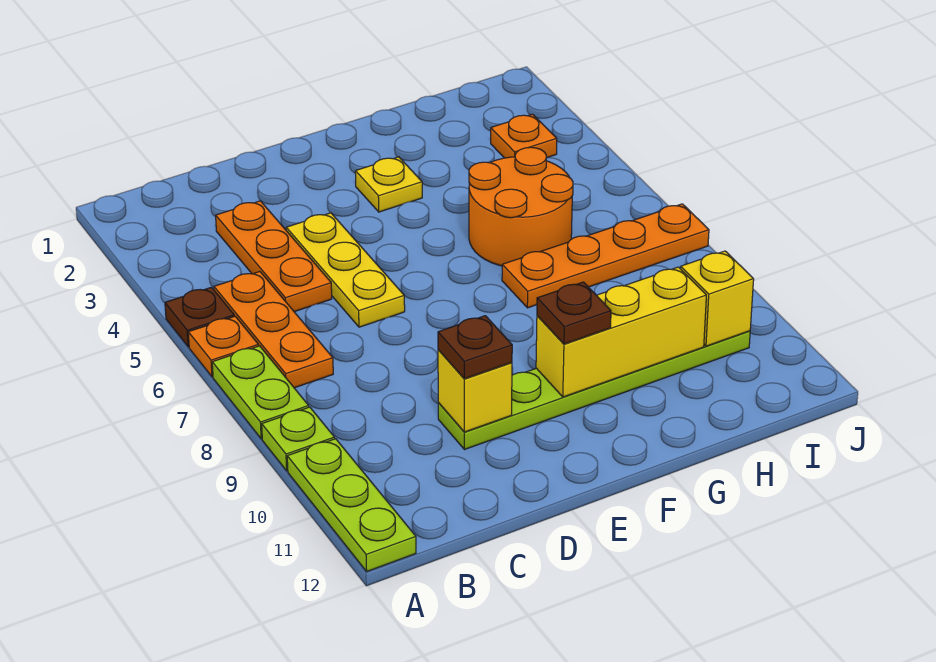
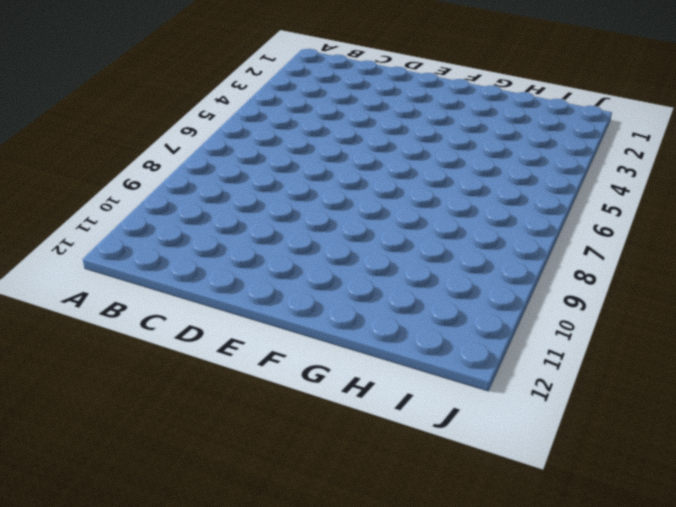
none -> brown plate A5 level 1
none -> orange plate A6 level 1
none -> lime plate A7:A8 level 1

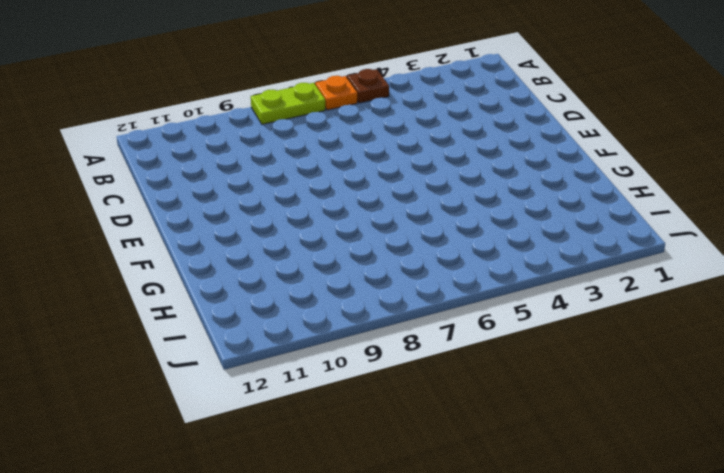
none -> lime plate A9 level 1
none -> lime plate A10:A12 level 1
none -> orange plate B5:B7 level 1

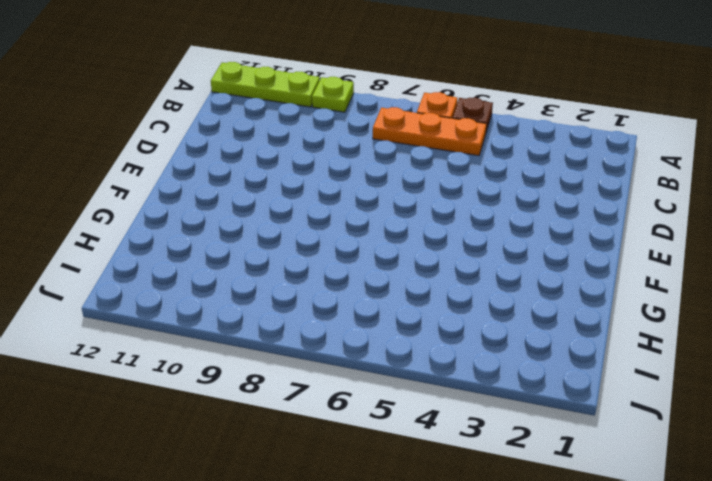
none -> lime plate A7:A8 level 1
none -> orange plate C3:C5 level 1
none -> yellow plate D4:D6 level 1

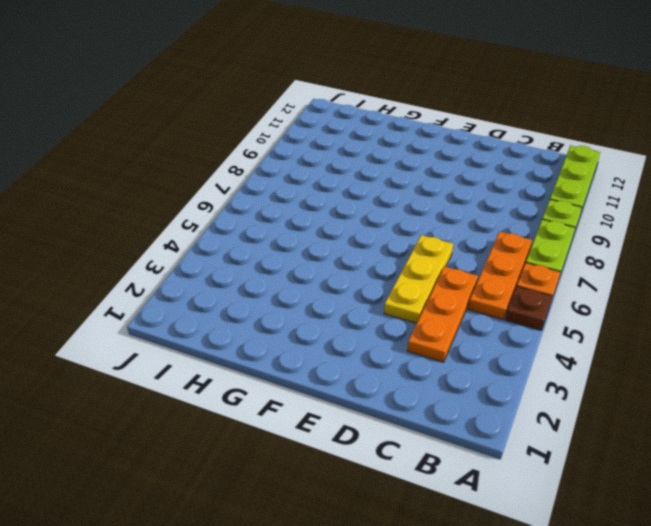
none -> lime plate D10:I10 level 1
none -> yellow plate F3 level 1
none -> orange round brick G5:H6 level 1

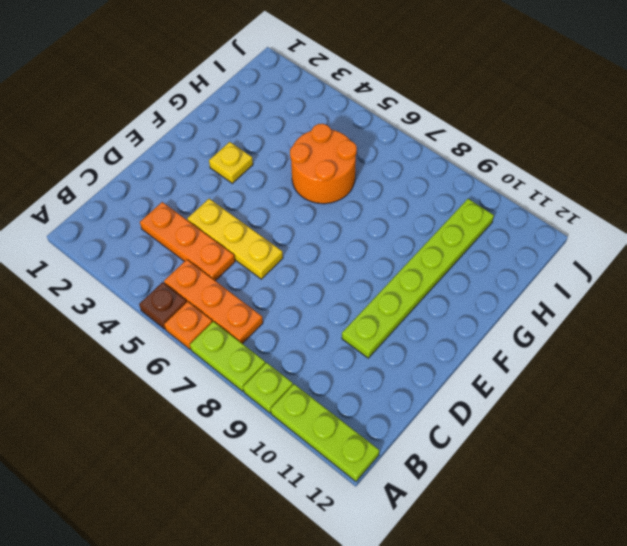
none -> orange plate G7:J7 level 1
none -> orange plate I3 level 1
none -> yellow brick D10 level 2

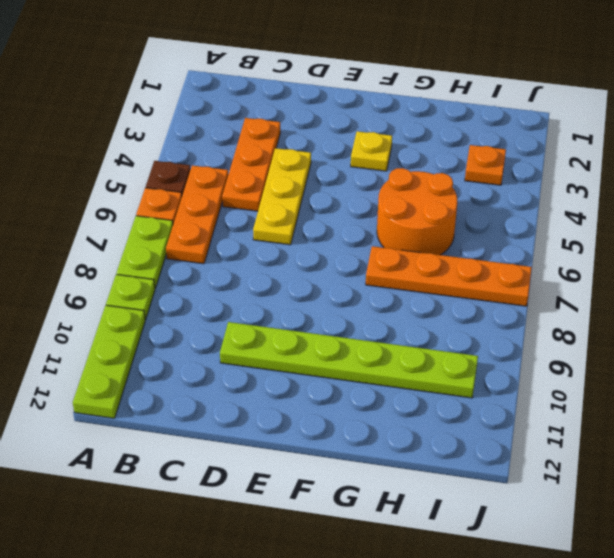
none -> yellow brick D10 level 2
none -> yellow brick F10:H10 level 2
none -> yellow brick I10 level 2

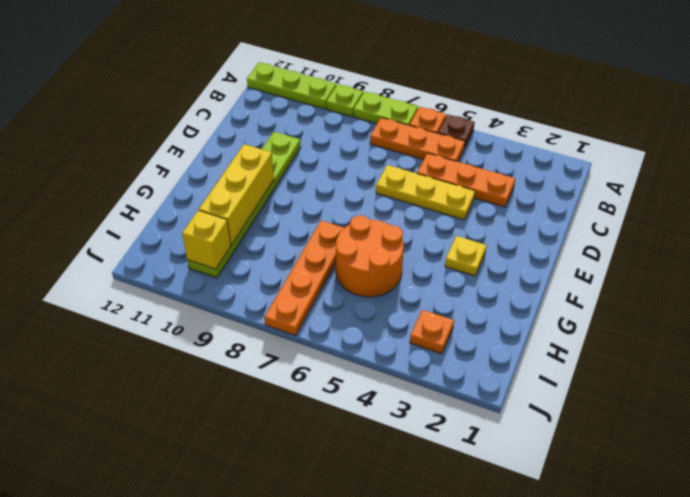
none -> yellow brick D10 level 2
none -> brown plate D10 level 3
none -> brown plate F10 level 3

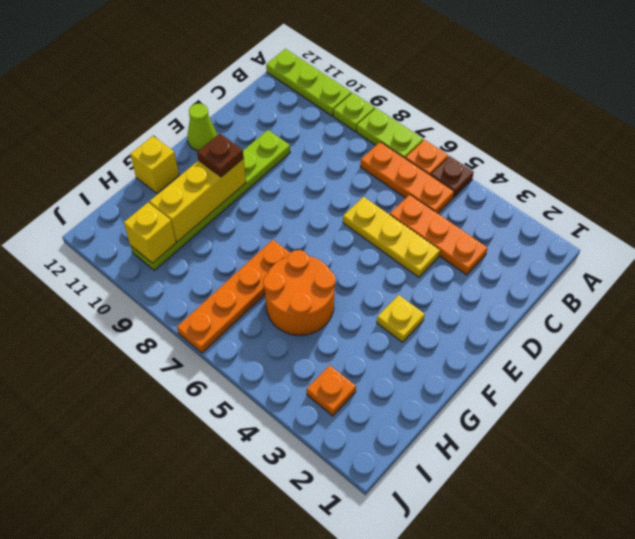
lime cone E12 level 1 -> none
yellow brick G12 level 1 -> yellow brick D10 level 2
none -> brown plate D10 level 3

